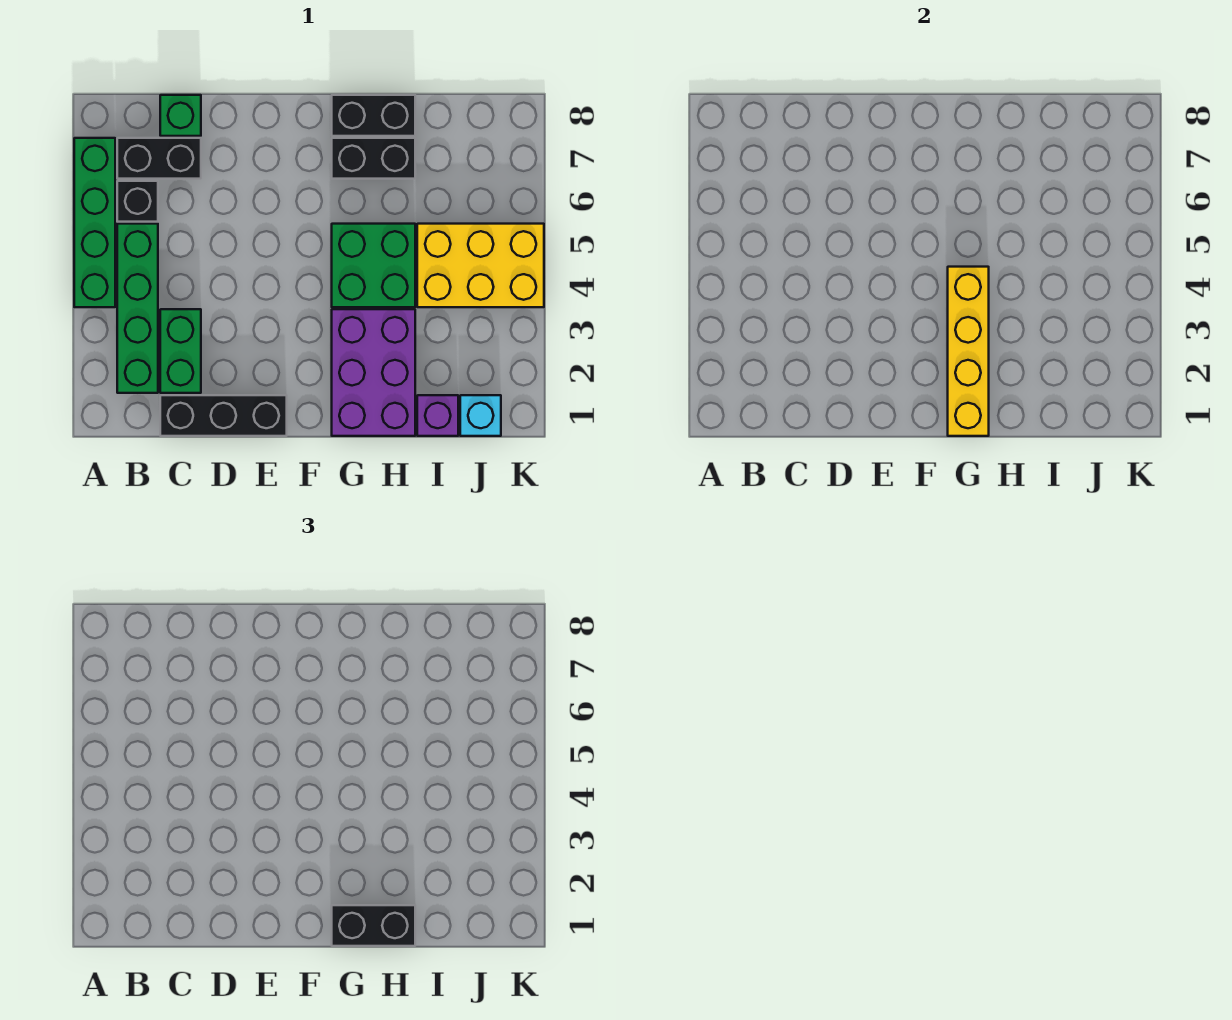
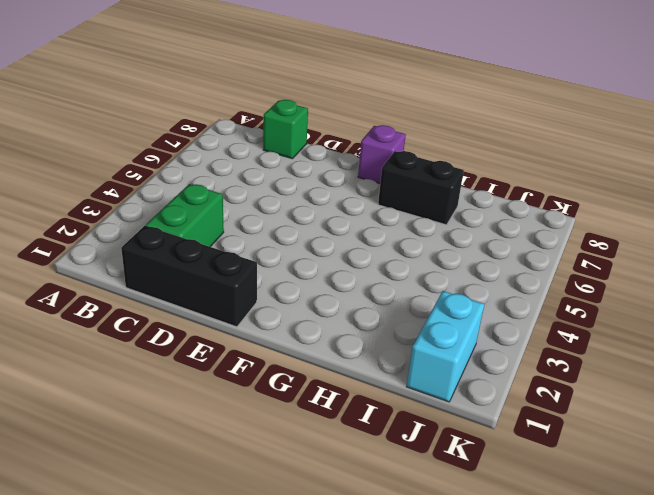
purple brick F8 level 1 -> purple brick I1 level 1
cyan brick J1:J2 level 1 -> cyan brick J1 level 1
none -> green brick A4:A7 level 1
none -> green brick B2:B5 level 1
none -> black brick B6 level 1

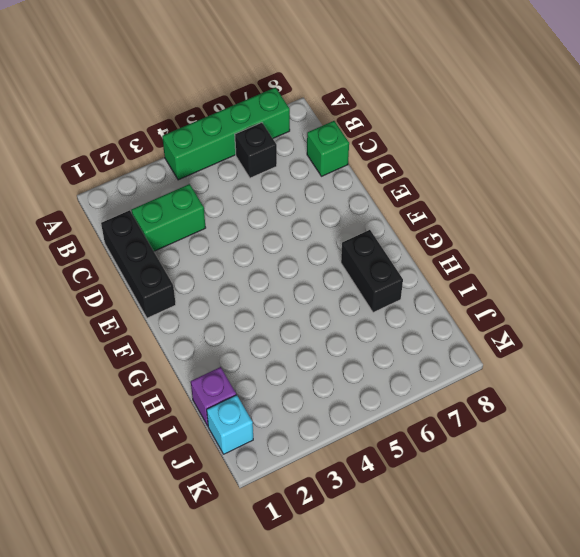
none -> green brick B2:B5 level 1
none -> black brick B7:C7 level 1
none -> purple brick G1:H3 level 1

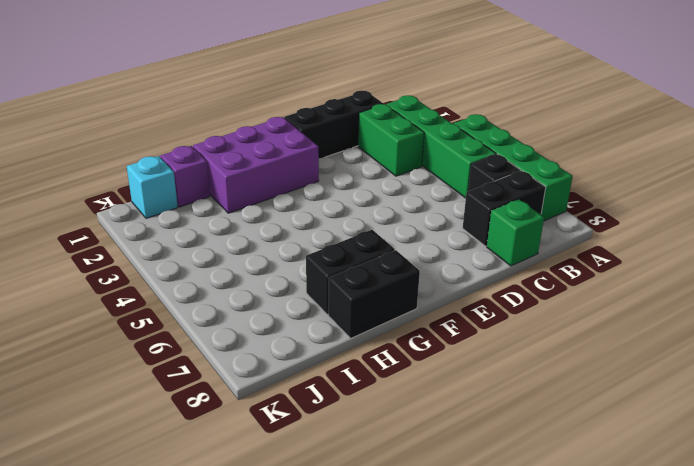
purple brick F1:H2 level 1 -> purple brick G1:H3 level 1
none -> green brick G4:H5 level 1
none -> yellow brick I4:K5 level 1
none -> yellow brick G1:G4 level 2

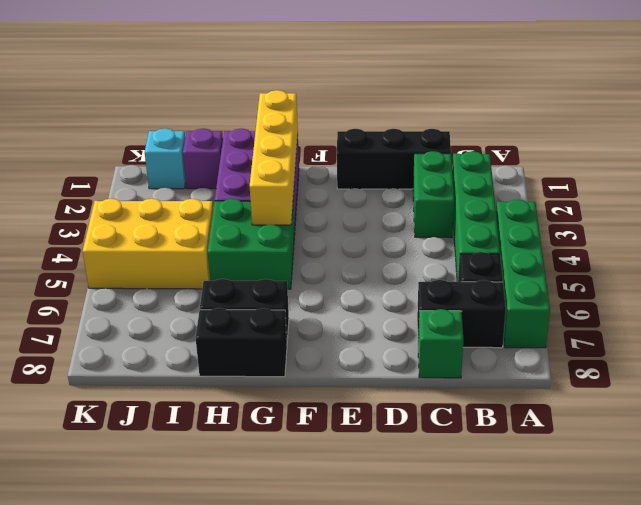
none -> black brick G1:H1 level 3

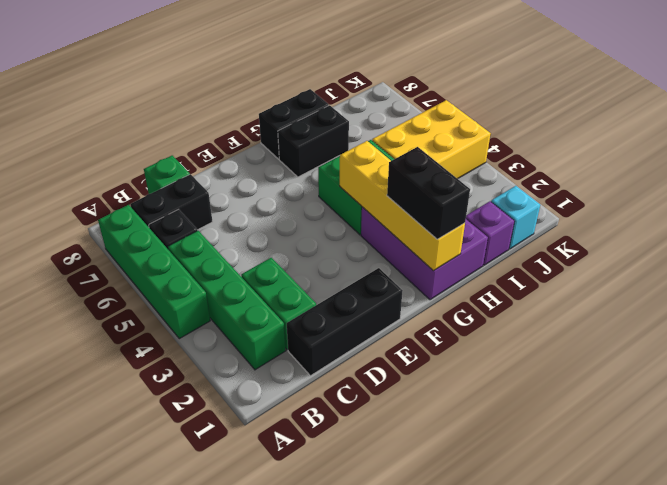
black brick G1:G2 level 3 -> black brick G1:H1 level 3

